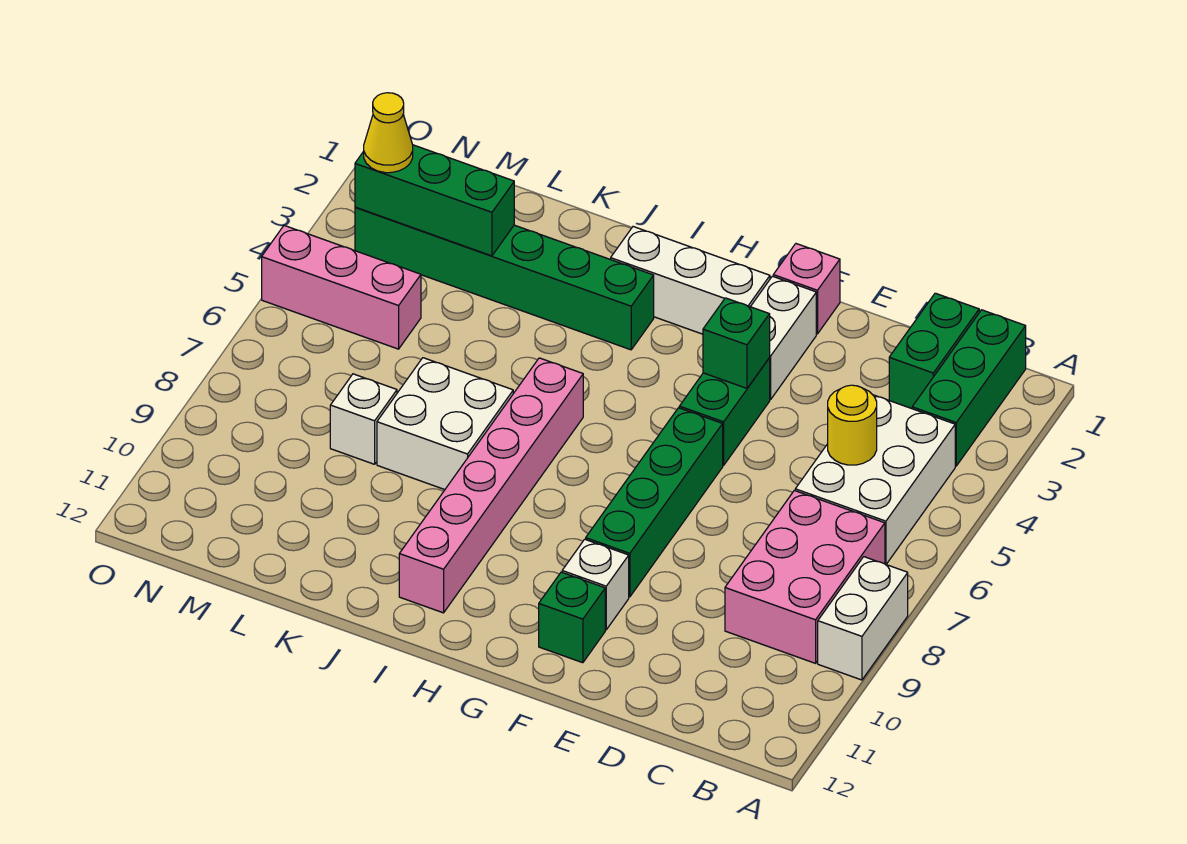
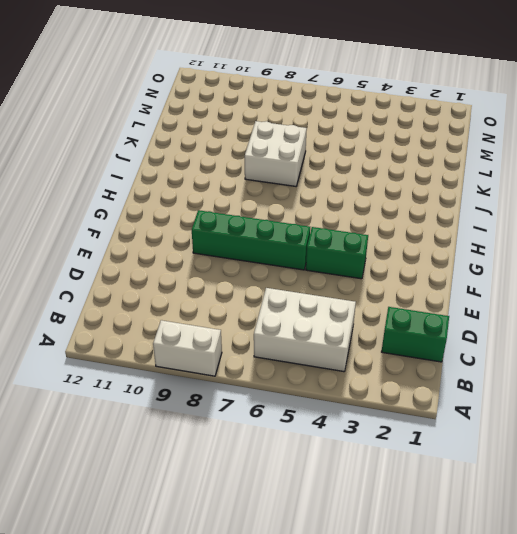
none -> green brick B1:B3 level 1
none -> pink brick B7:C9 level 1
none -> pink brick F1 level 1

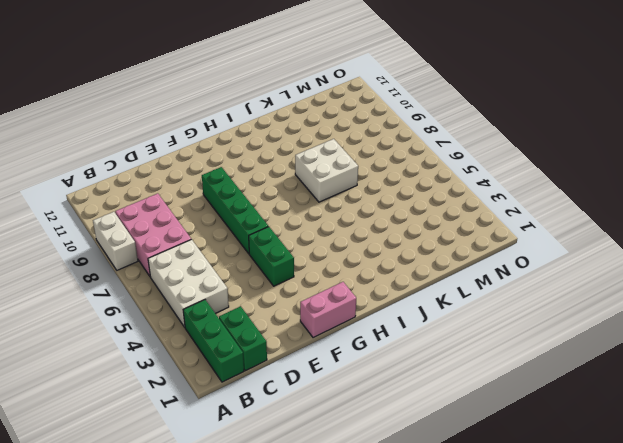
pink brick F1:G1 level 1 -> pink brick F1 level 1
none -> white brick F2:F3 level 1
none -> white brick F10 level 1
none -> green brick F11 level 1

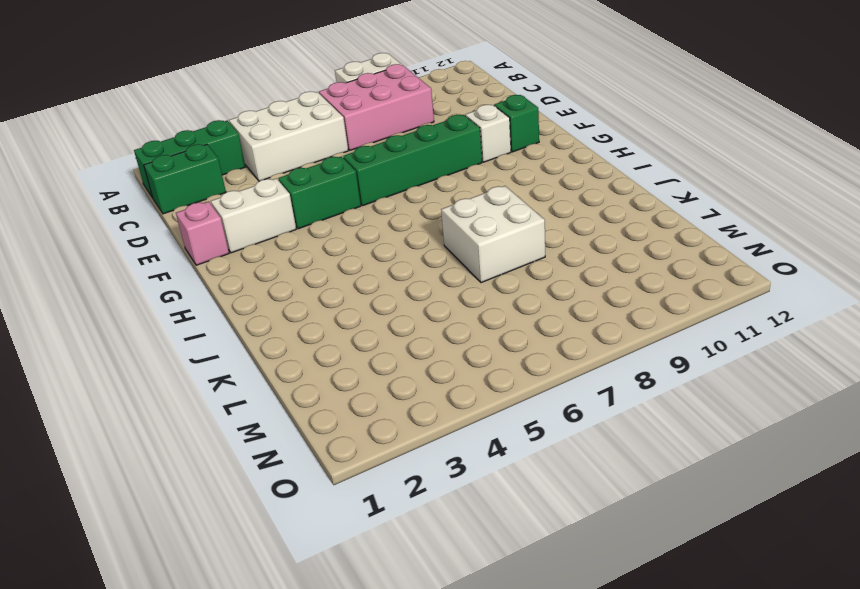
none -> white brick G2:I2 level 1
none -> green brick I3:N3 level 1
none -> pink brick I6:I11 level 1

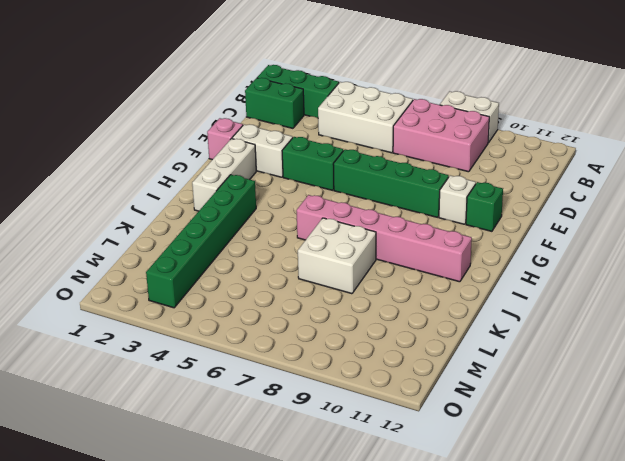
none -> white brick L8 level 1
none -> pink brick M5:O5 level 1
none -> yellow round brick C5 level 2

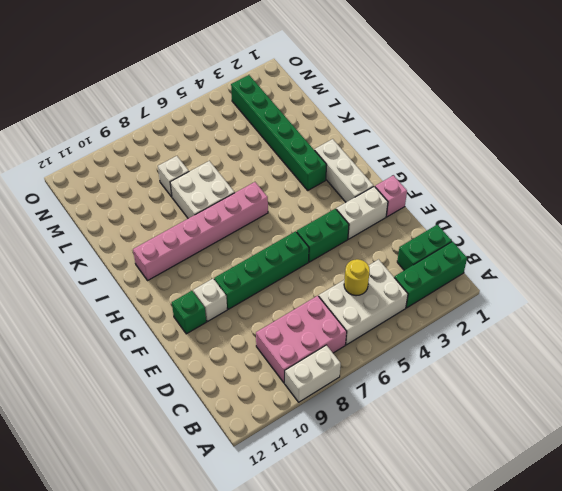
none -> pink brick M5:O5 level 1
none -> green brick F4 level 2
none -> green brick L3:N3 level 2

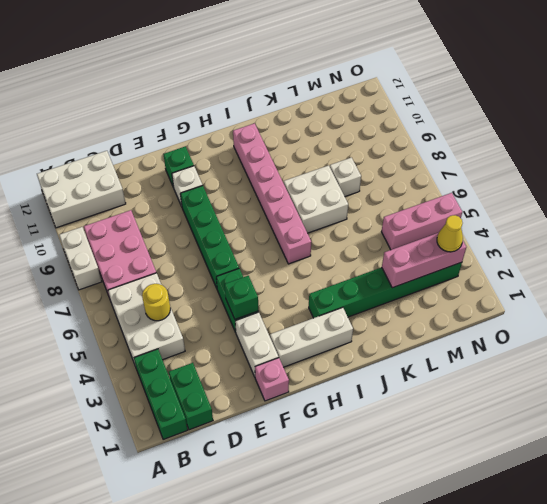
white brick A11:C12 level 1 -> none
pink brick L3:N3 level 2 -> green brick L3:N3 level 2

